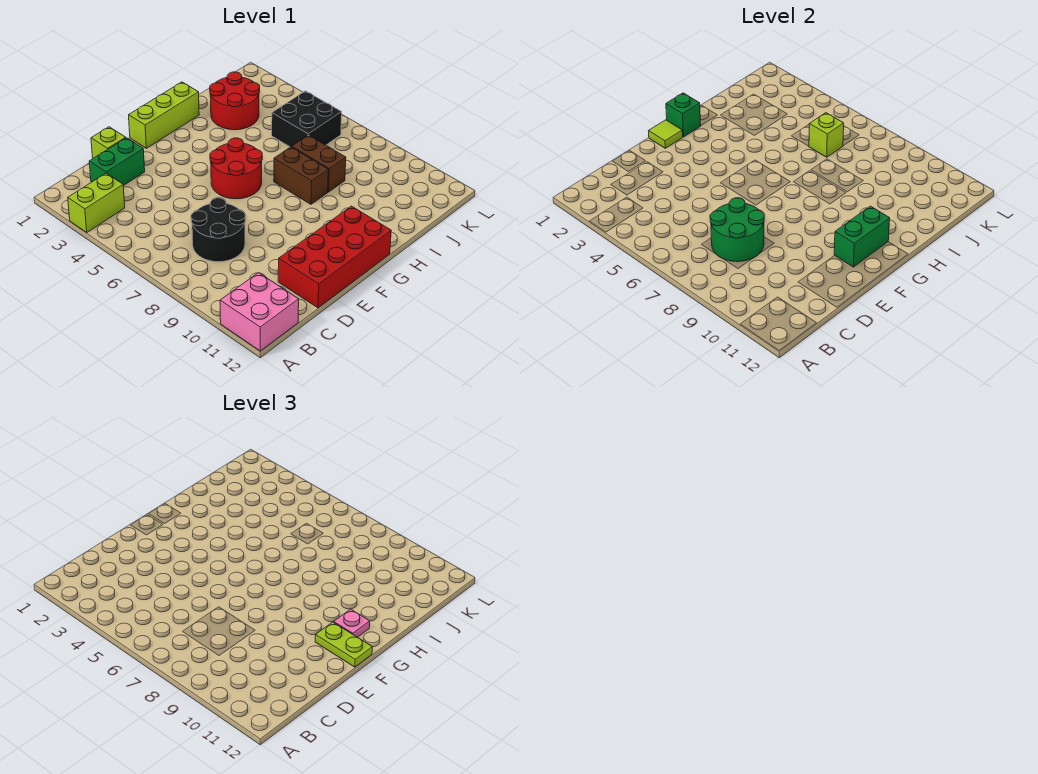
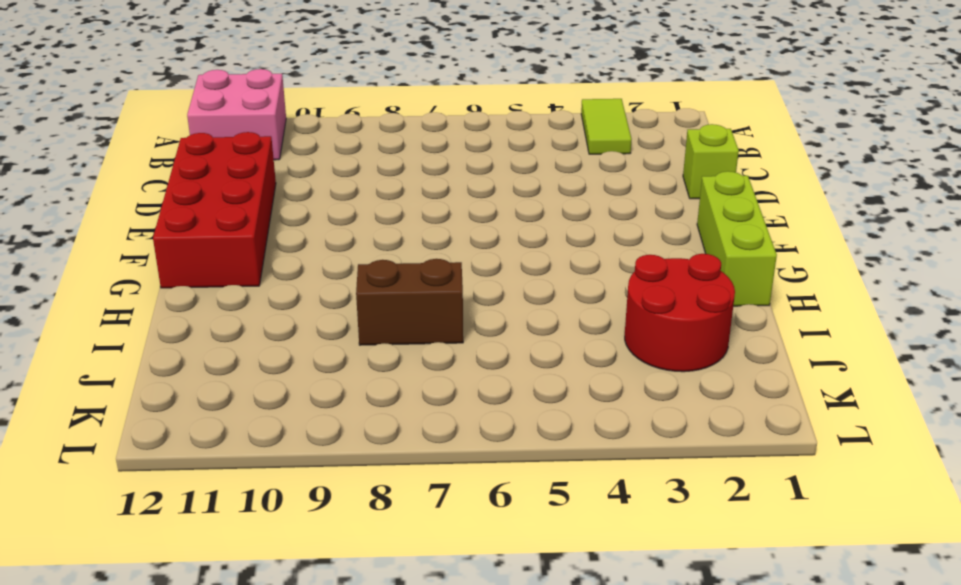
lime tile A3:B3 level 1 -> lime brick A3:B3 level 1
none -> green brick C2:D2 level 1
none -> black round brick C7:D8 level 1
none -> red round brick F5:G6 level 1

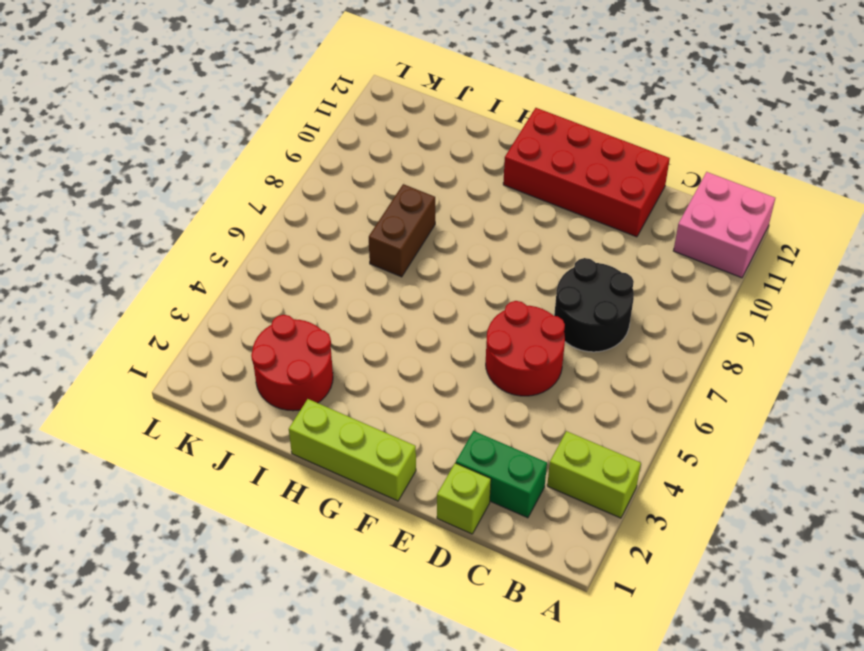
red round brick D5:E6 level 1 -> red round brick F5:G6 level 1
none -> brown brick H7:H8 level 1
none -> black brick J5:K6 level 1
none -> green round brick C7:D8 level 2

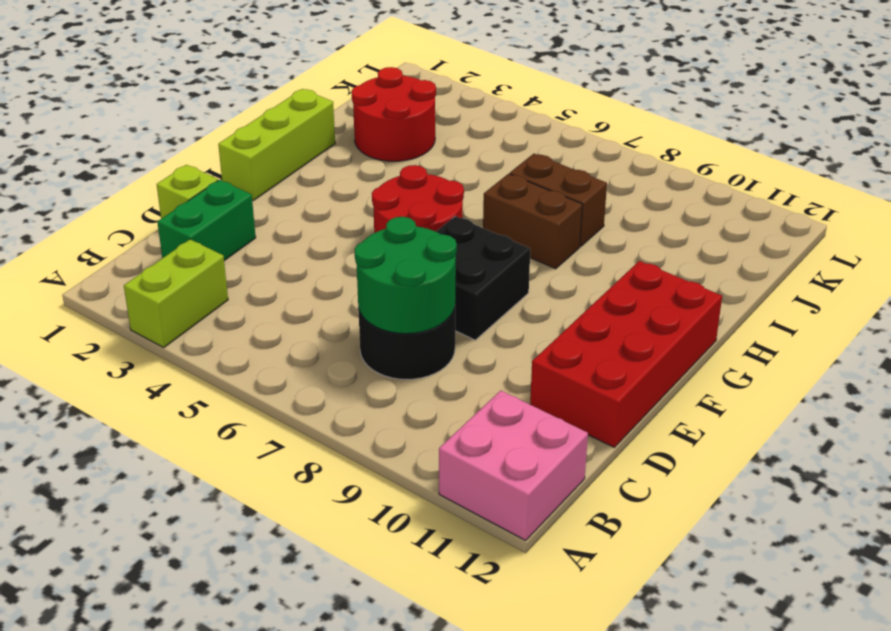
black brick E7:F8 level 1 -> black brick J5:K6 level 1
none -> lime tile F1 level 2
none -> green brick F11:G11 level 2
none -> green brick G1 level 2

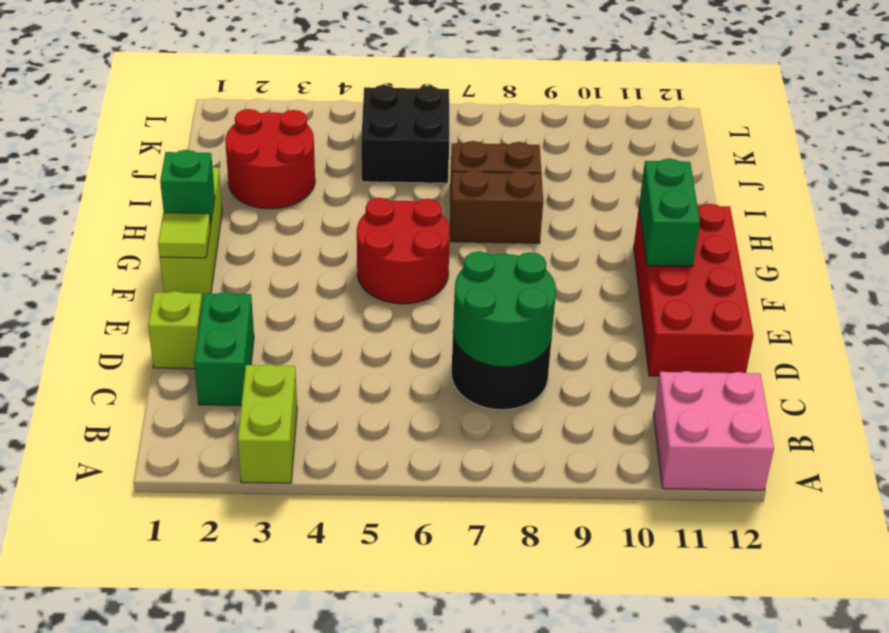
none -> lime brick J6 level 2
none -> lime plate F11:F12 level 3
none -> pink plate G11 level 3

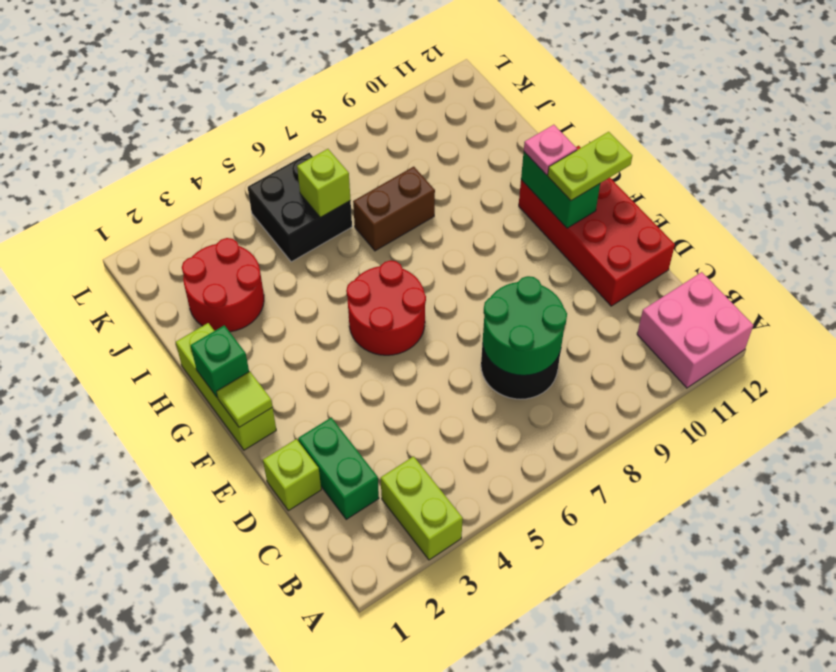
none -> brown brick H7:H8 level 1

